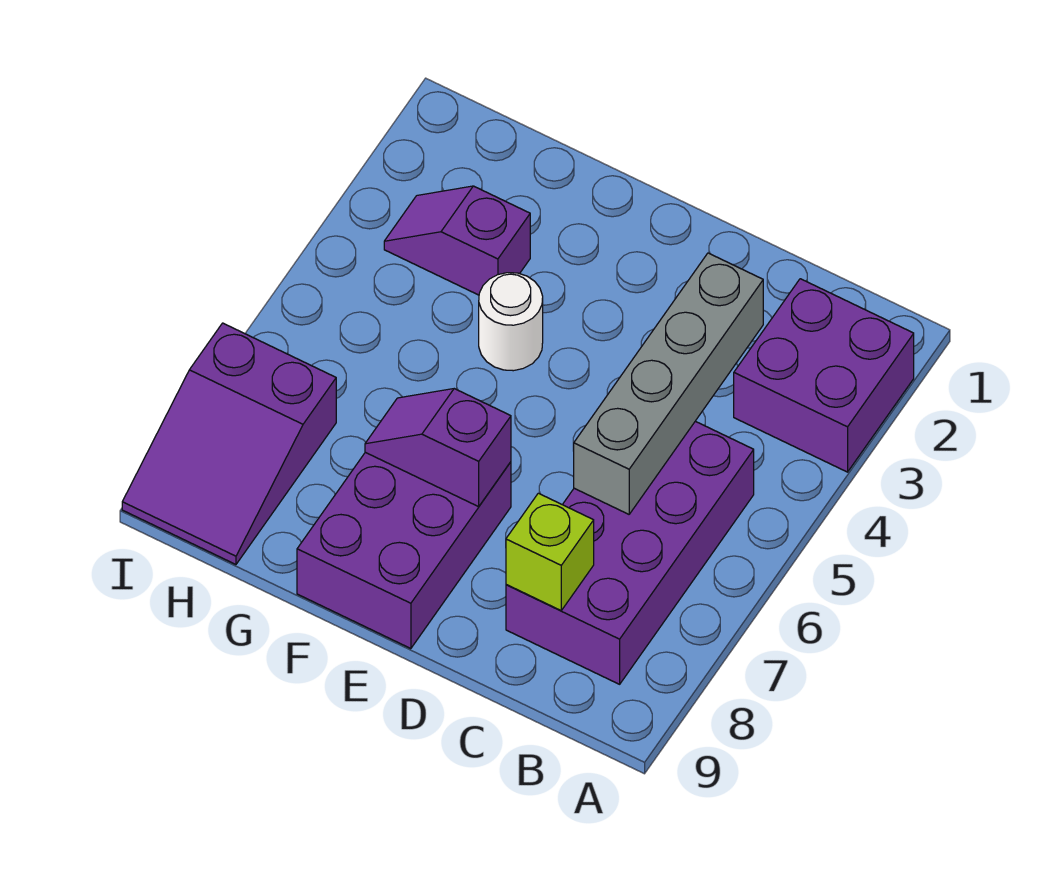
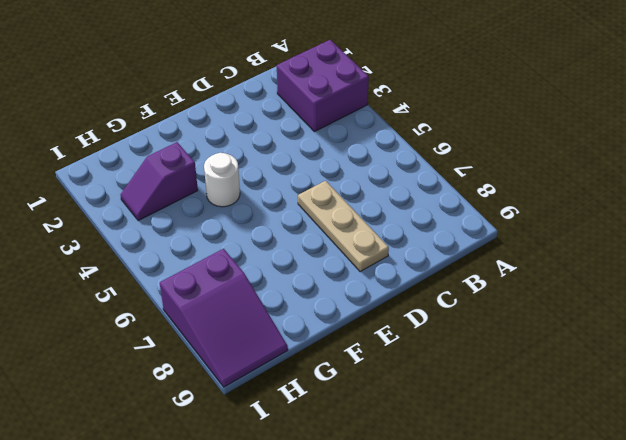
tan plate D6:D8 level 1 -> none
none -> purple brick B5:C8 level 1
none -> purple brick E7:F9 level 1

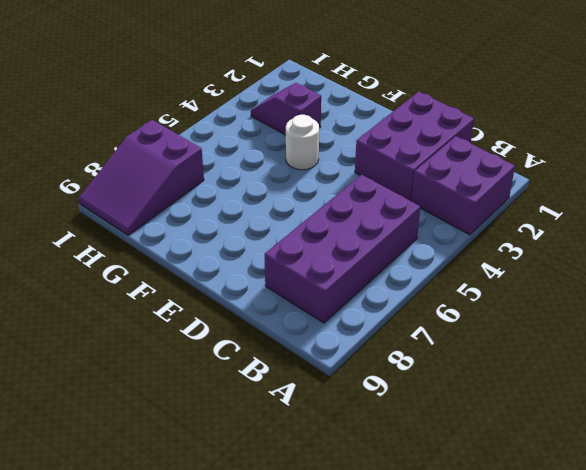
purple brick C1:D3 level 1 -> purple brick E7:F9 level 1
none -> grey brick C3:C6 level 2
none -> lime brick C8 level 2

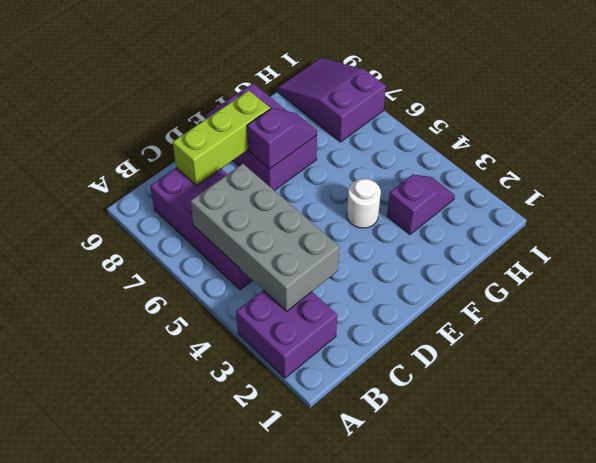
grey brick B3:C6 level 2 -> grey brick C3:C6 level 2
lime brick C8:E8 level 2 -> lime brick C8 level 2

